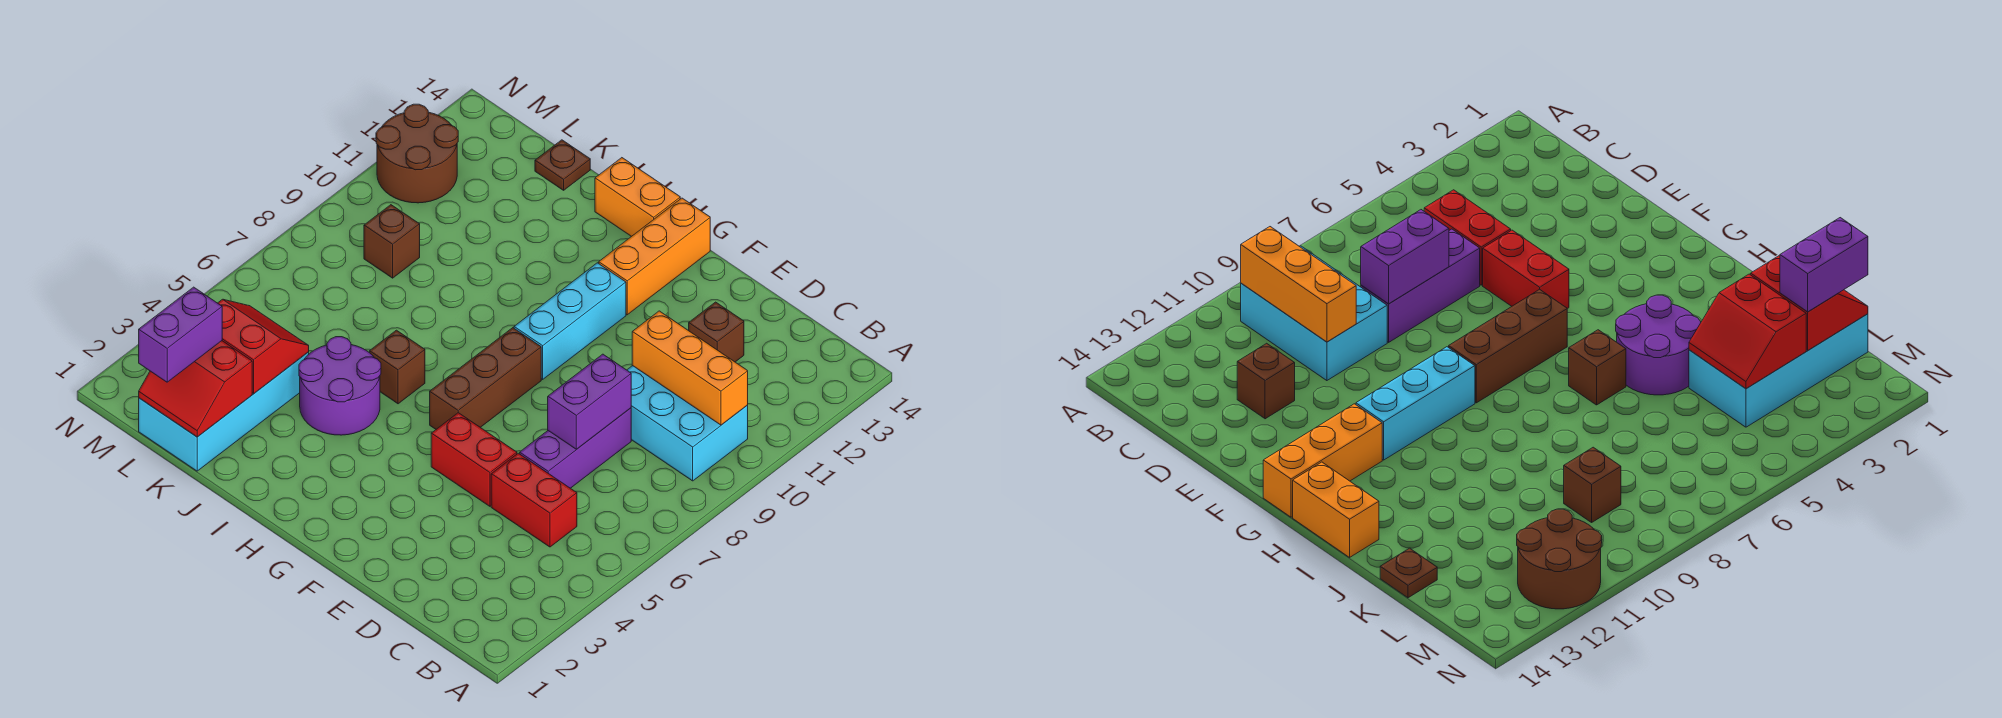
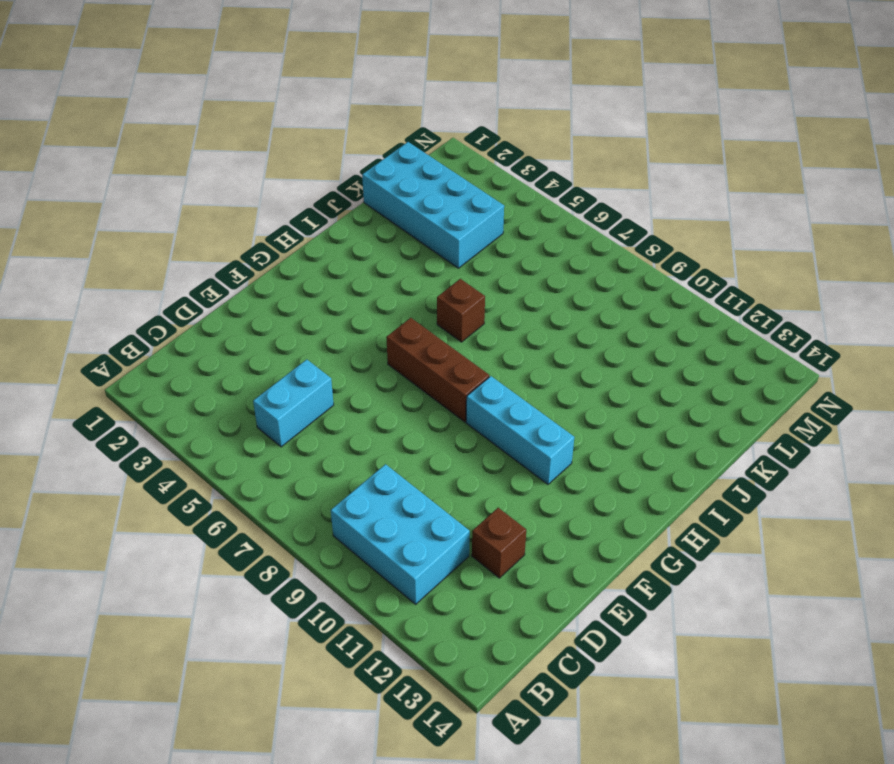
cyan brick B9:C11 level 1 -> cyan brick B9:D10 level 1
cyan brick C5:D5 level 1 -> red brick C5:D5 level 1
none -> purple brick D6:D8 level 1
none -> red brick E5:F5 level 1
none -> orange brick G12:G14 level 1

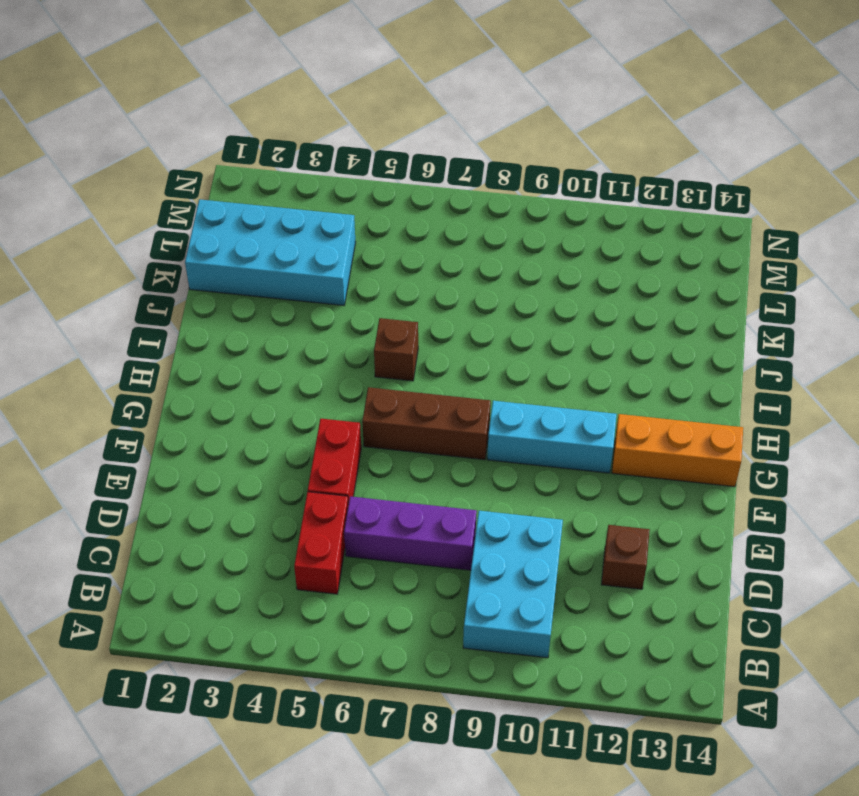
none -> orange brick H14:I14 level 1
none -> purple round brick I4:J5 level 1
none -> brown plate K14 level 1

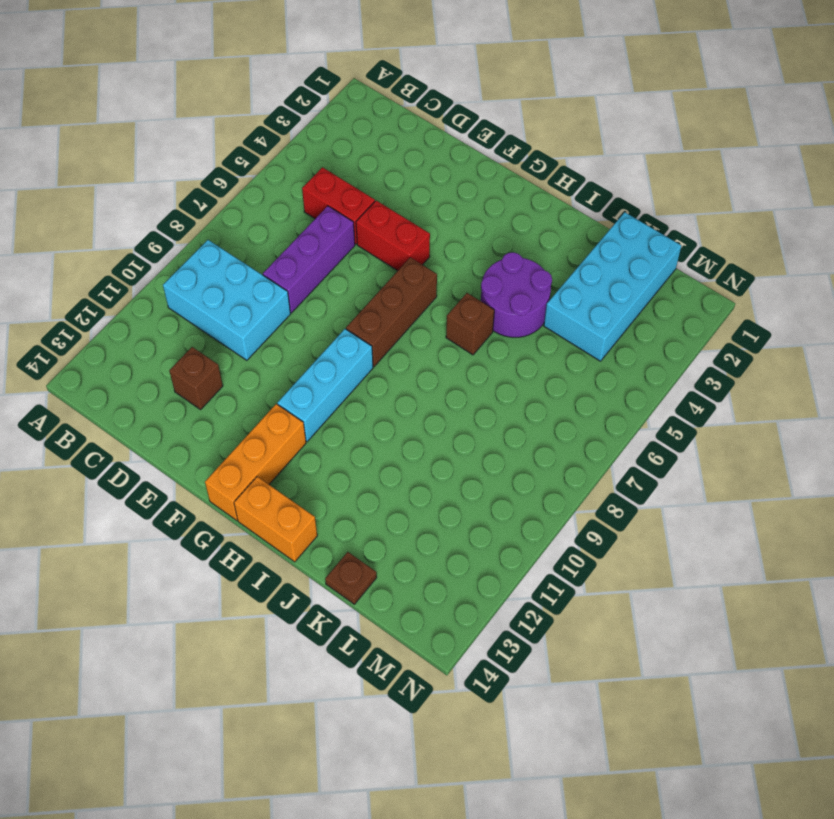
none -> brown brick L9 level 1
none -> brown round brick M11:N12 level 1
none -> orange brick B10:D10 level 2

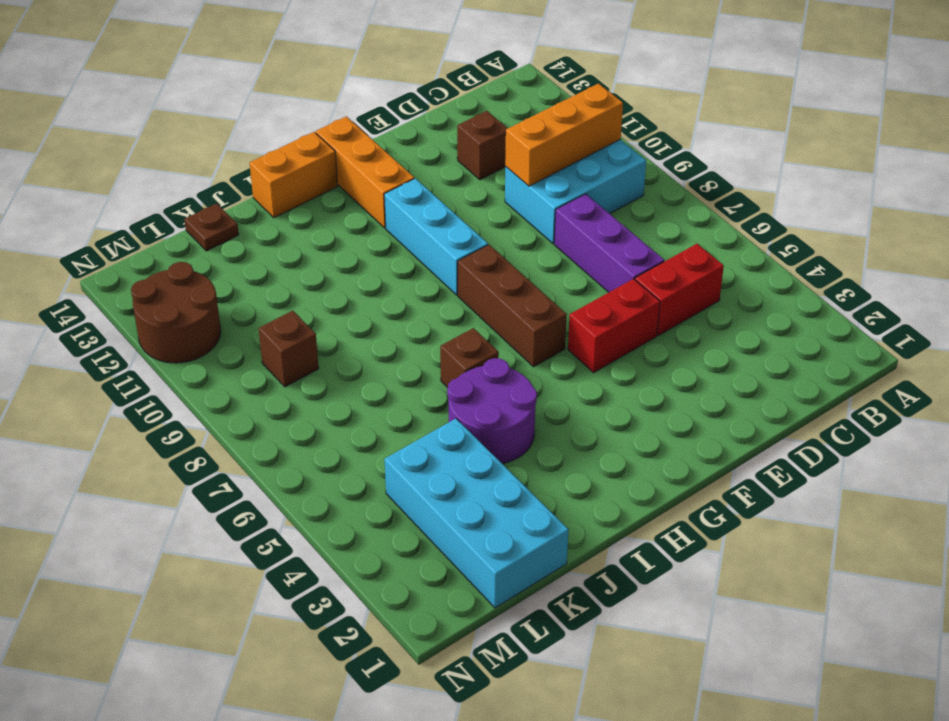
none -> purple brick D7:D8 level 2
none -> red slope K1:L2 level 2 top 2
none -> red slope K3:L4 level 2 top 3

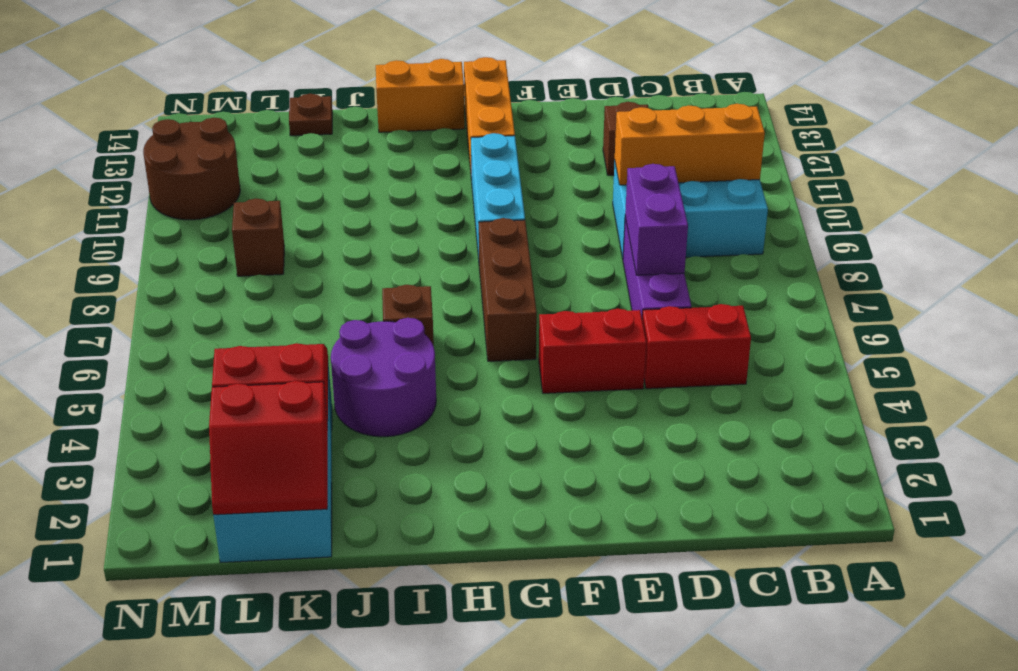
none -> purple brick L1:L2 level 3

